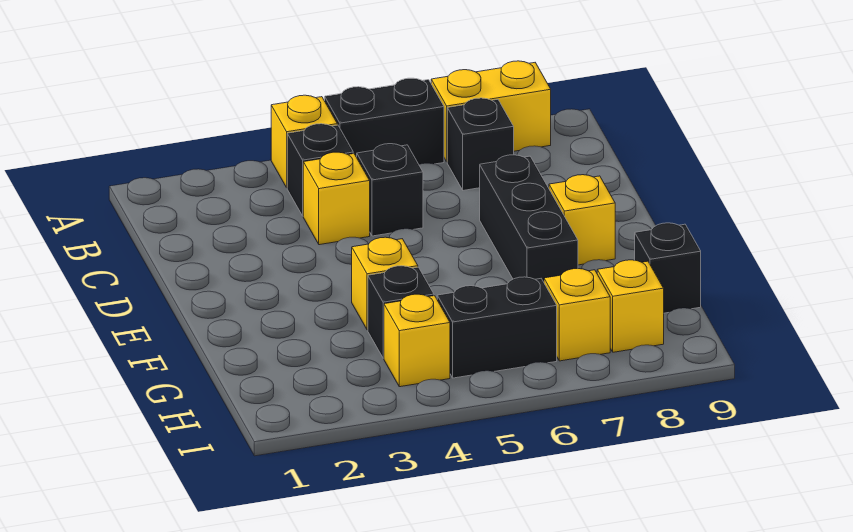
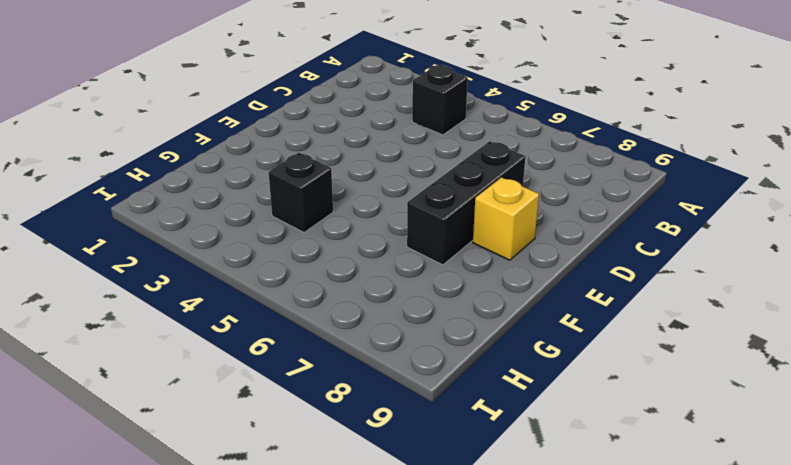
none -> yellow brick A4 level 1
none -> black brick A5:A6 level 1
none -> yellow brick A7:A8 level 1

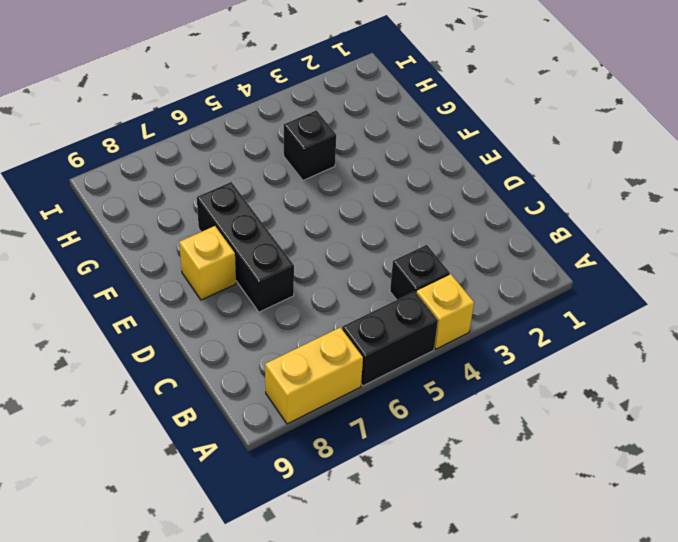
none -> black brick B7 level 1
none -> yellow brick C4 level 1
none -> black brick C5 level 1

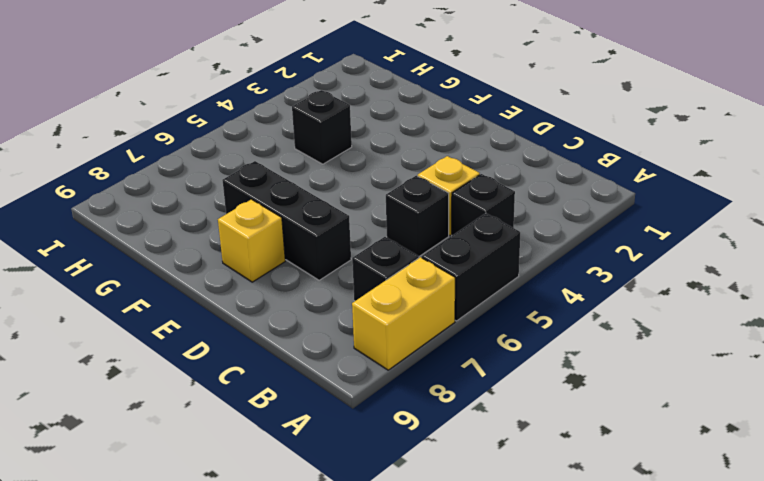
none -> yellow brick A4 level 1
none -> yellow brick F4 level 1
none -> black brick G9 level 1

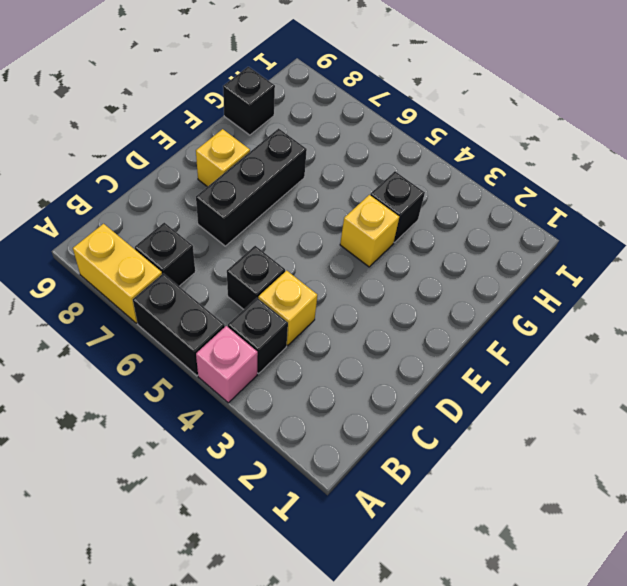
pink brick A4 level 1 -> yellow brick A4 level 1
none -> yellow brick H4 level 1
none -> black brick H5:H6 level 1
none -> yellow brick H7 level 1

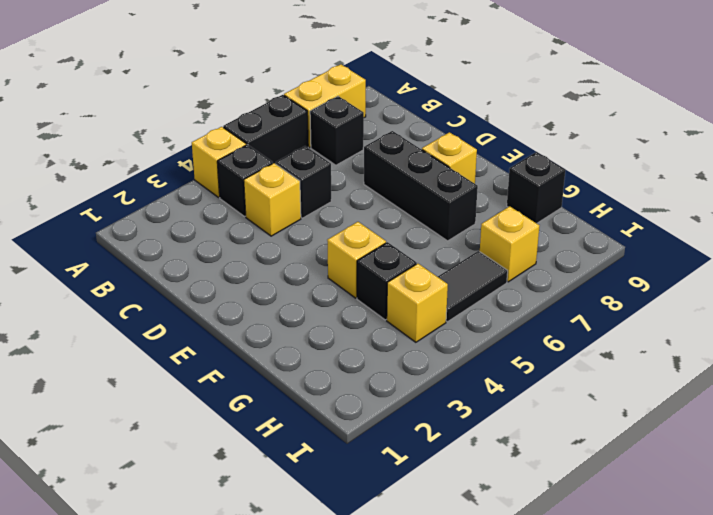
black tile H5:H6 level 1 -> black brick H5:H6 level 1
none -> yellow brick H8 level 1

